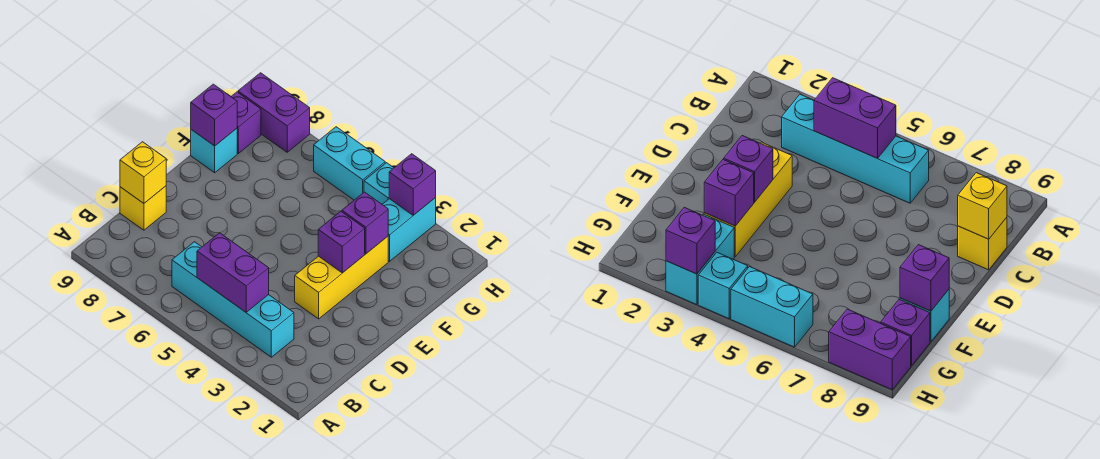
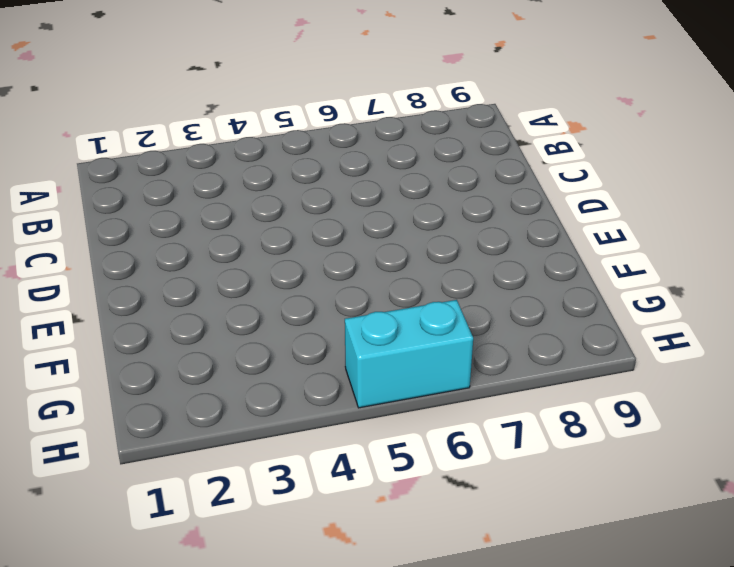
none -> cyan brick B3:B6 level 1
none -> yellow brick C9 level 1
none -> yellow brick D3:F3 level 1

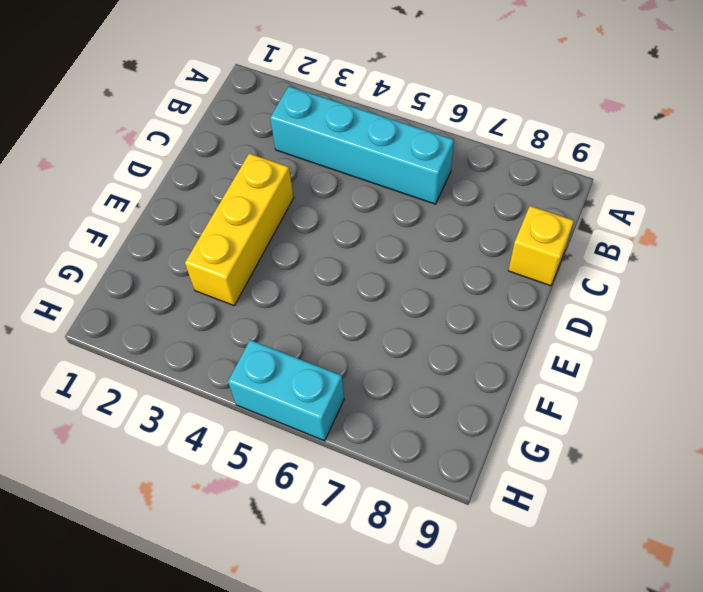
none -> cyan brick F9 level 1
none -> cyan brick G3:H3 level 1
none -> purple brick G9 level 1

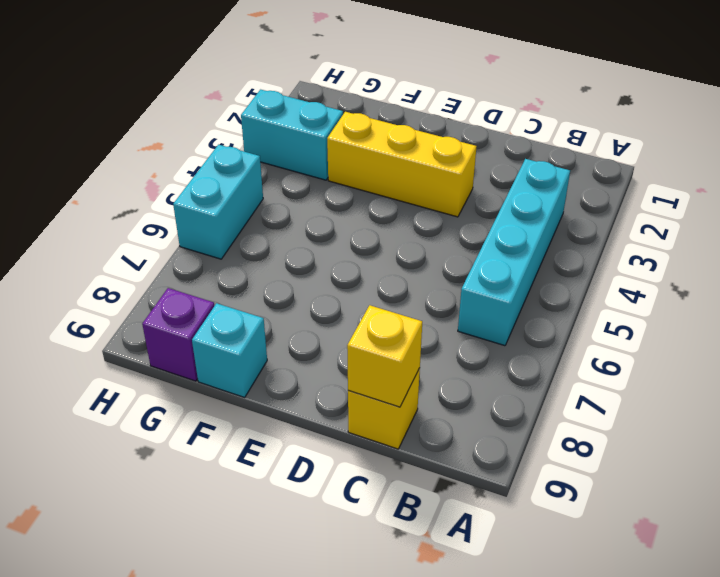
none -> cyan brick H4 level 1
none -> purple brick H8:H9 level 1
none -> purple brick B4:B5 level 2

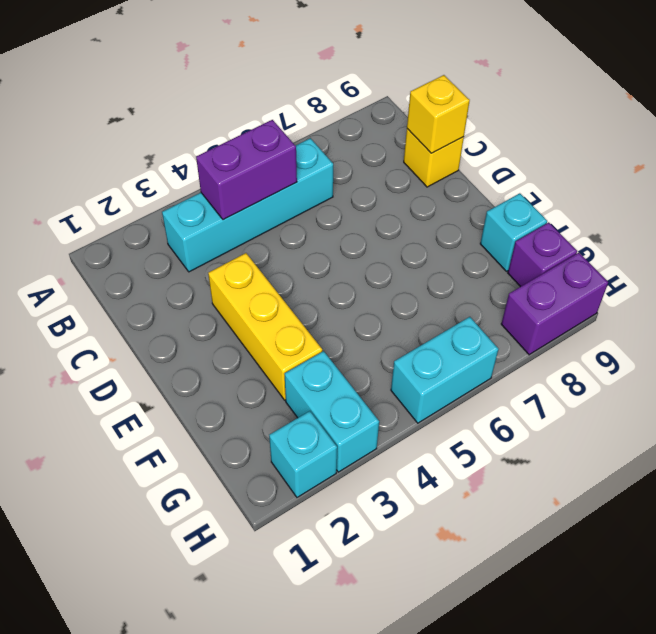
cyan brick H2 level 1 -> cyan brick H4 level 1
none -> purple brick E3 level 2
none -> purple brick F3 level 2
none -> purple brick F9 level 2

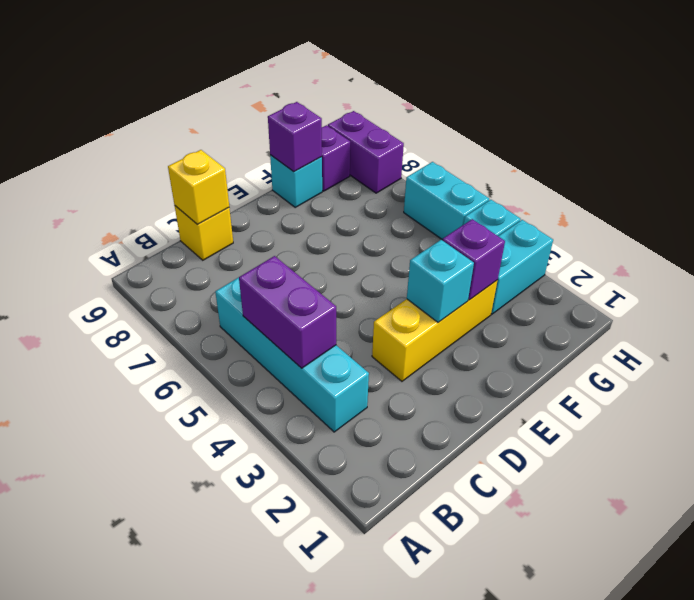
cyan brick E3 level 2 -> purple brick E3 level 2
none -> purple brick H3 level 2

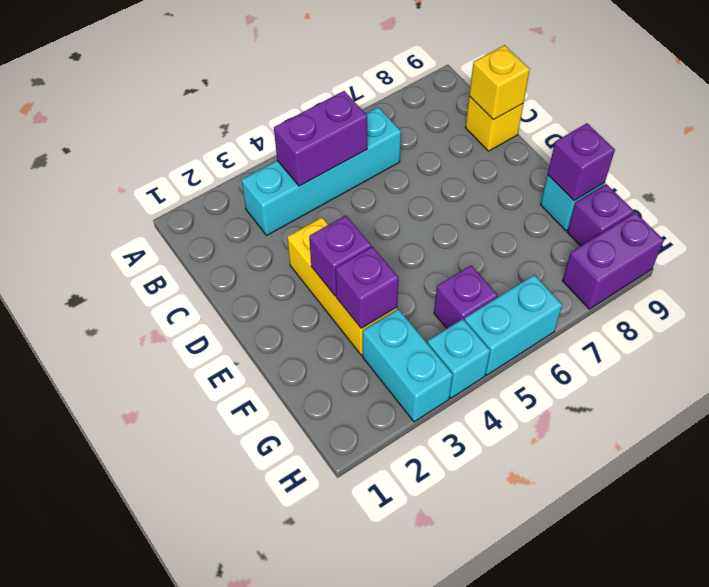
purple brick G5 level 1 -> purple brick H3 level 2

